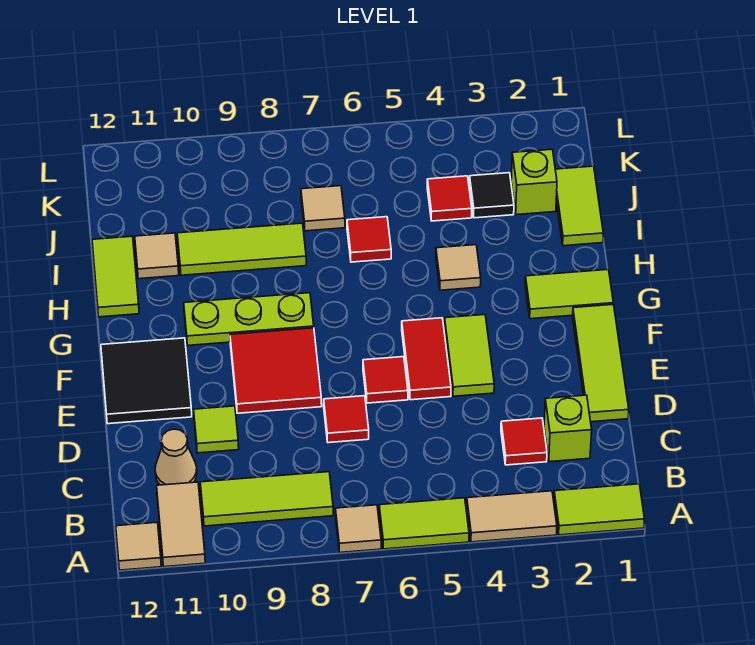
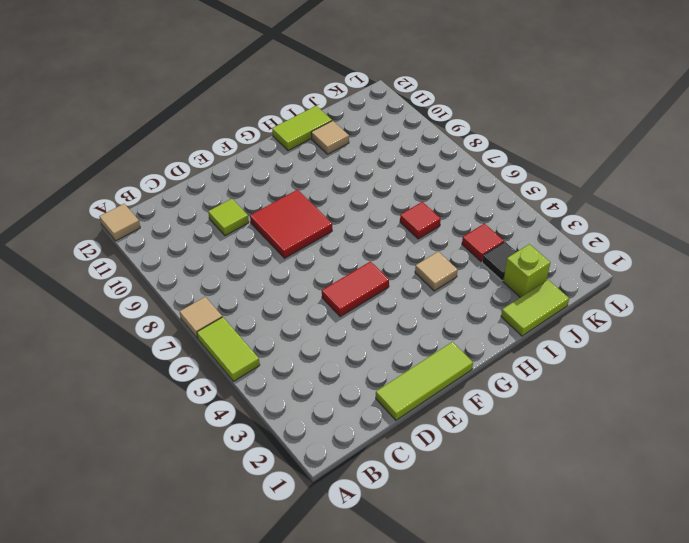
none -> lime tile A1:A2 level 1
none -> tan tile A3:A4 level 1
none -> tan tile A11:B11 level 1
none -> lime tile B8:B10 level 1

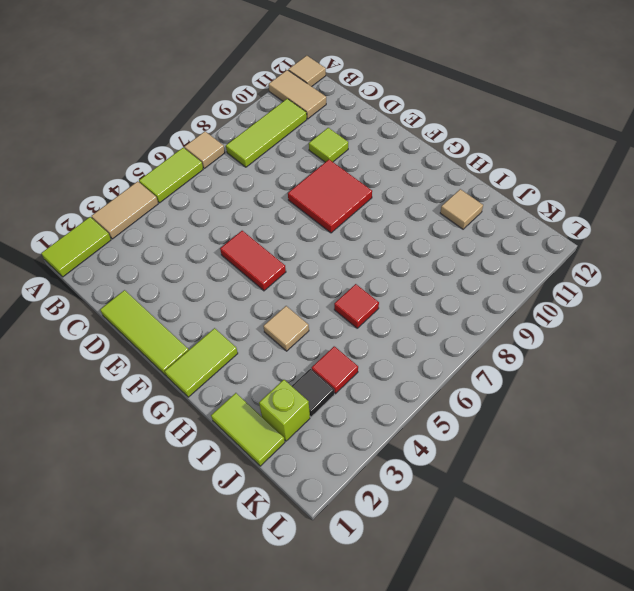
none -> lime brick C2 level 1
none -> red tile C3 level 1
none -> tan cone C11 level 1
none -> red tile D7 level 1

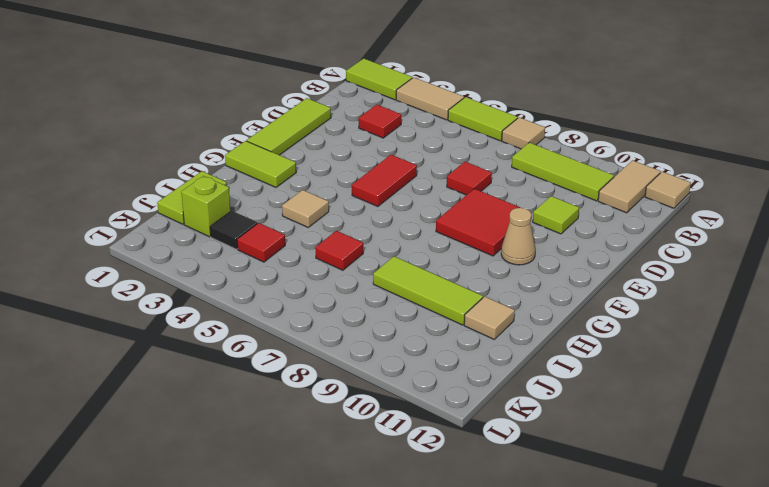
tan cone F10 level 1 -> tan cone C11 level 1
none -> lime brick C2 level 1
none -> lime tile E4:F4 level 1
none -> red tile E6 level 1
none -> black tile E11:F12 level 1

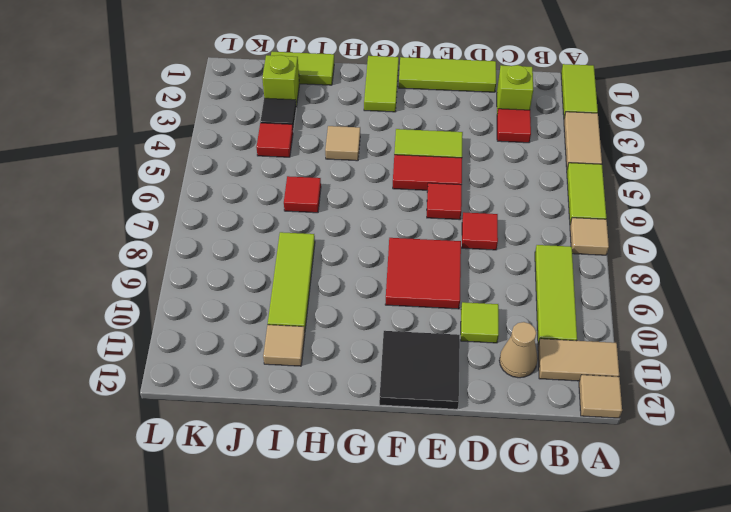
none -> lime plate G8:G10 level 1
none -> lime tile H12:I12 level 1
none -> tan tile J7 level 1

